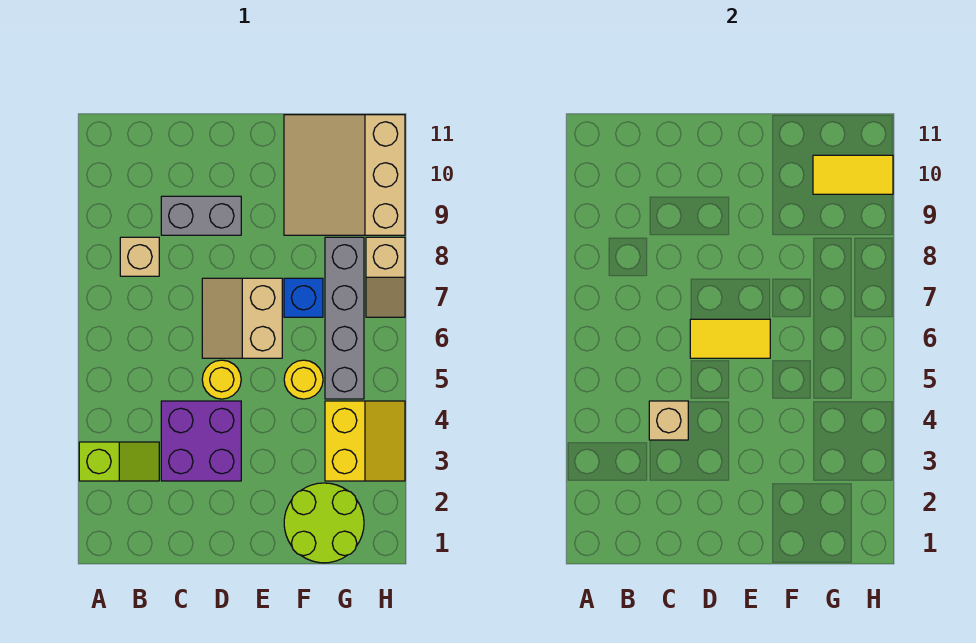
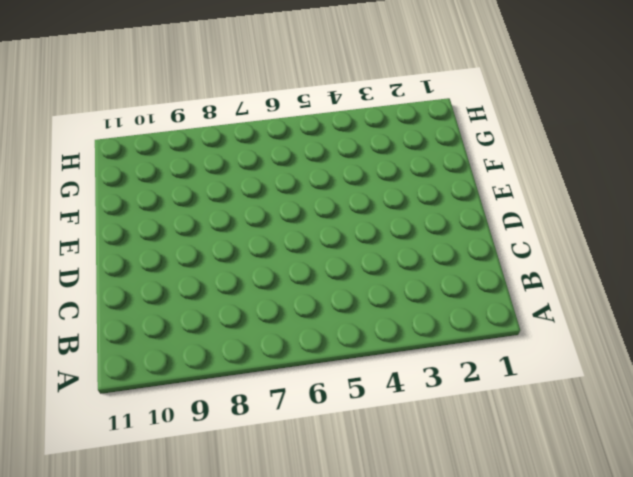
none -> lime slope A3:B3 level 1 top A
none -> tan brick B8 level 1
none -> purple brick C3:D4 level 1

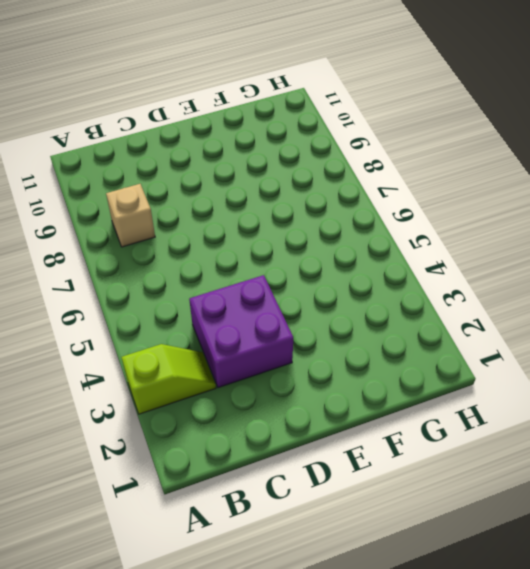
none -> grey brick C9:D9 level 1
none -> yellow round brick D5 level 1
none -> tan slope D6:E7 level 1 top E

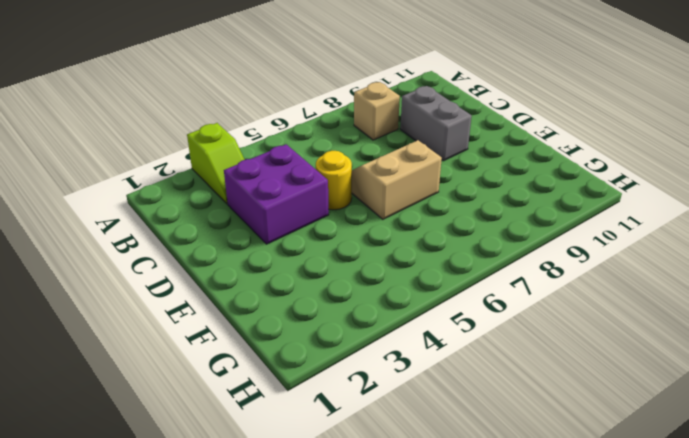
none -> lime round brick F1:G2 level 1
none -> yellow round brick F5 level 1
none -> blue brick F7 level 1

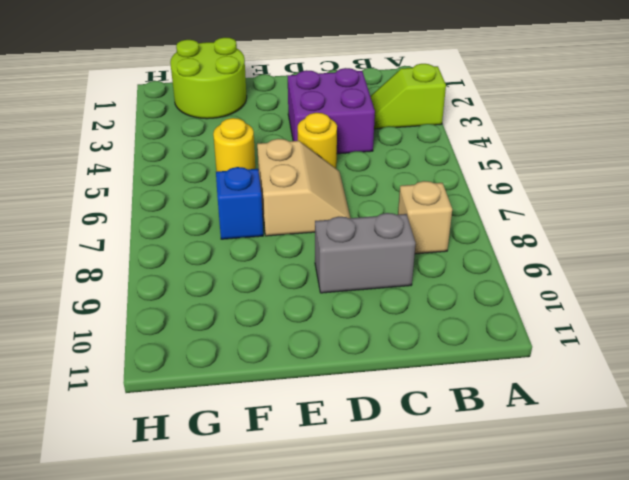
none -> tan slope F9:H11 level 1 top H
none -> yellow slope G3:H4 level 1 top G
none -> grey brick G5:G8 level 1

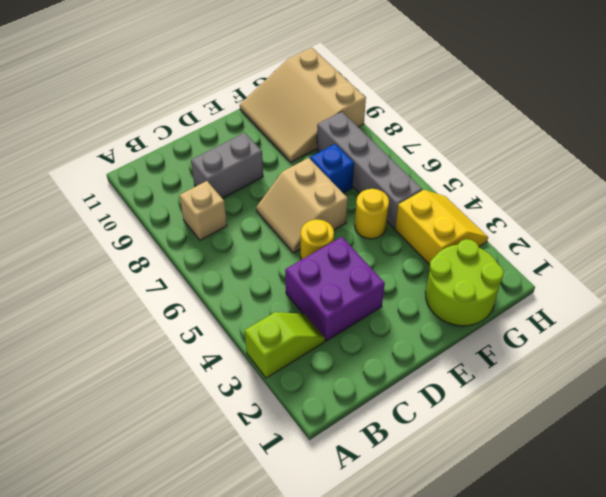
none -> tan slope H7:H8 level 1 top 8
none -> tan brick C4 level 2
none -> yellow tile D6:E6 level 2

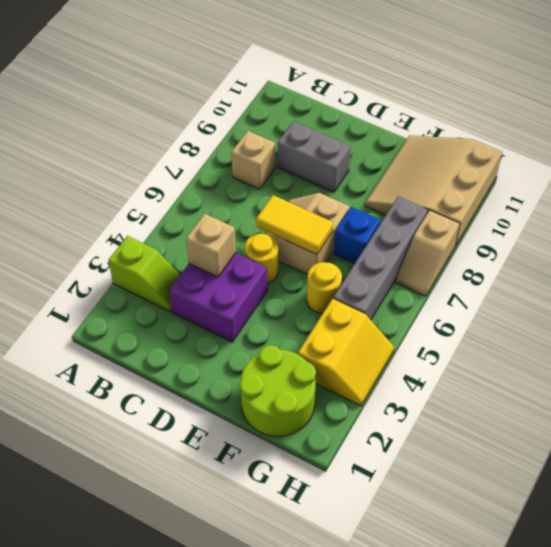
none -> yellow tile G10:H10 level 2

